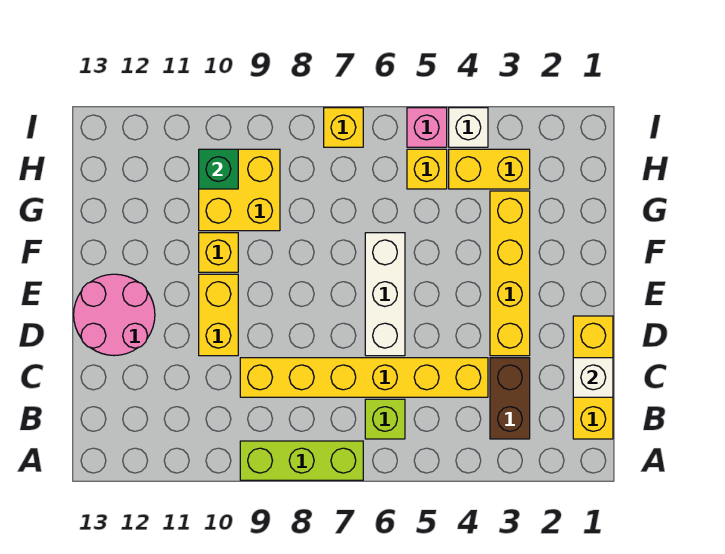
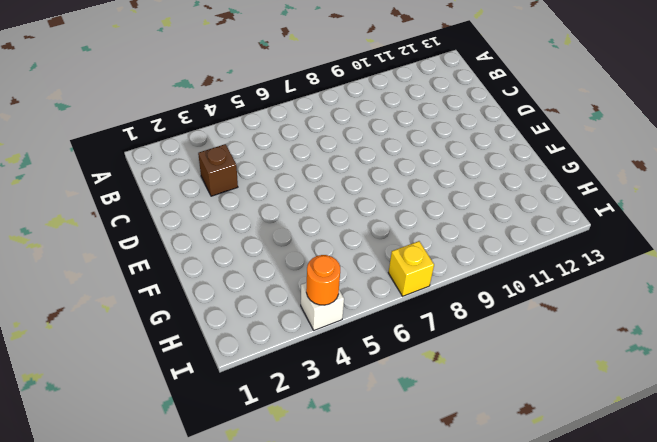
brown brick C3 level 1 -> brown brick B3:C3 level 1
orange round brick I4 level 2 -> none
none -> lime brick A7:A9 level 1
none -> yellow brick B1:D1 level 1
none -> lime brick B6 level 1

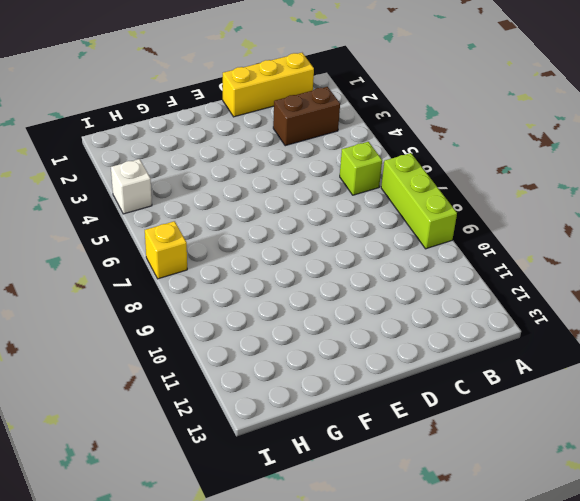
none -> yellow brick C4:C9 level 1
none -> yellow brick D3:G3 level 1
none -> white brick D6:F6 level 1

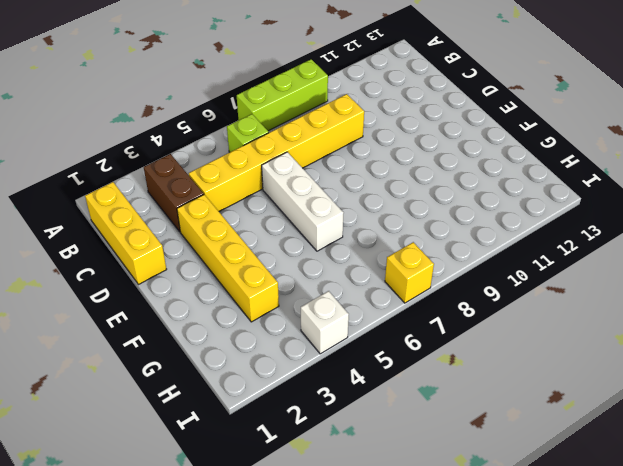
none -> yellow brick D10:E10 level 1
none -> pink round brick D12:E13 level 1
none -> yellow brick F10 level 1

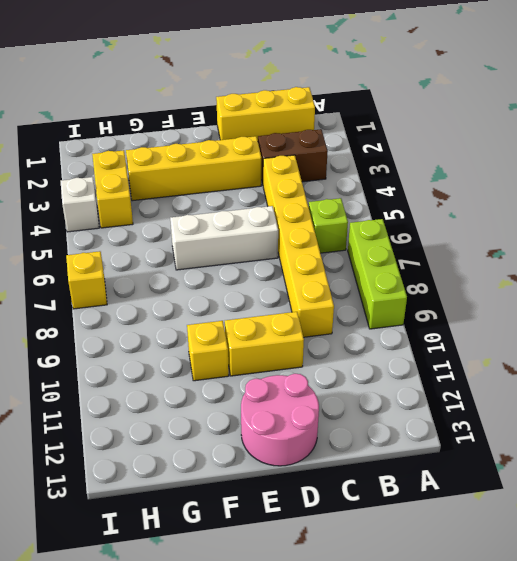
none -> yellow brick G9:H10 level 1
none -> yellow brick H5 level 1
none -> pink brick I5 level 1

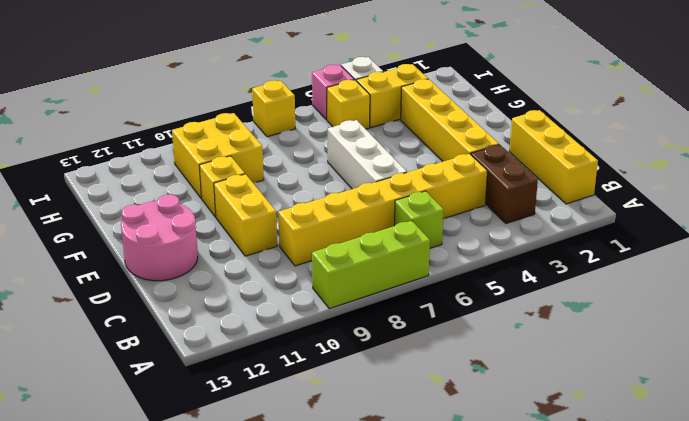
none -> white brick C1 level 2
none -> green brick H10 level 2

